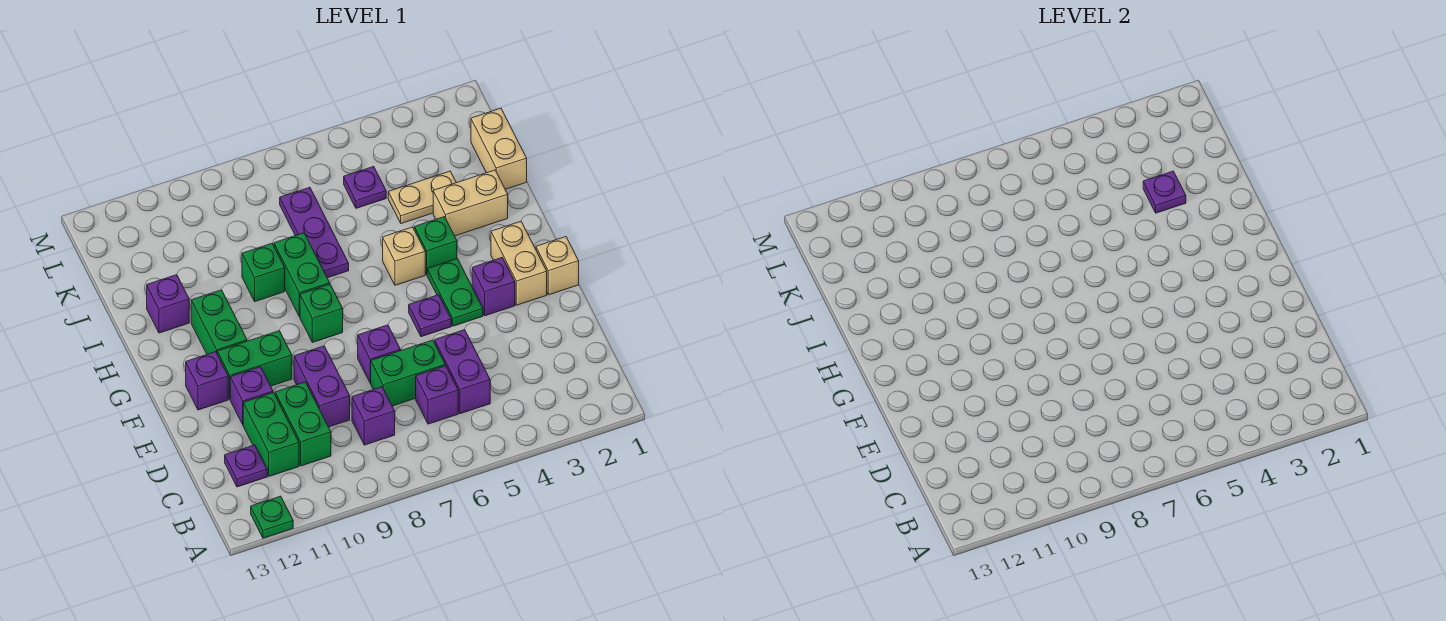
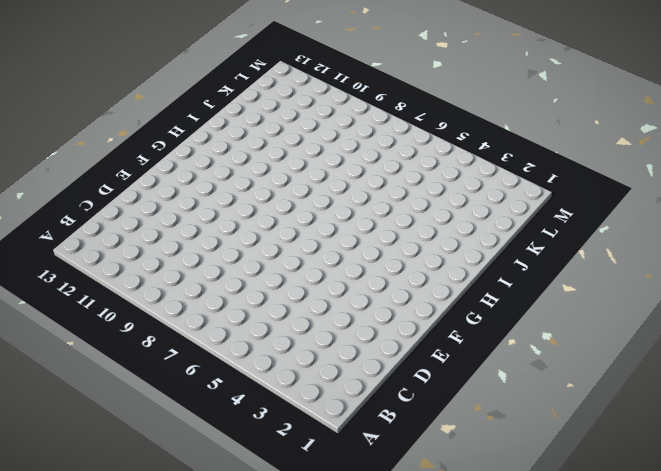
none -> green plate A12 level 1
none -> purple brick C5:D5 level 1
none -> purple brick C6 level 1
none -> purple brick C8 level 1

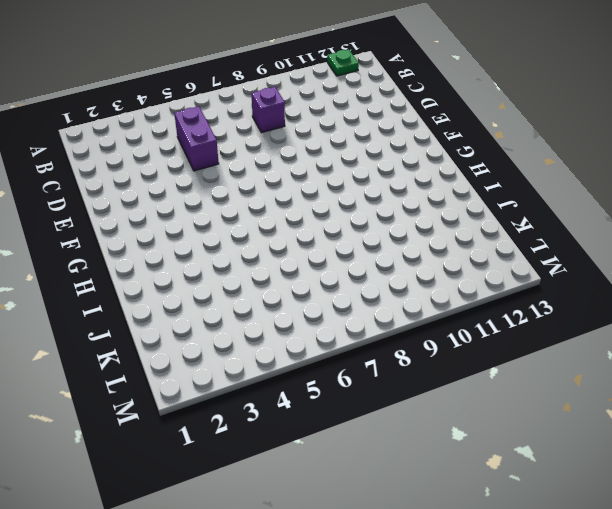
none -> purple brick C6 level 1
none -> green brick C10:D10 level 1
none -> green brick C11:D11 level 1
none -> purple plate C12 level 1

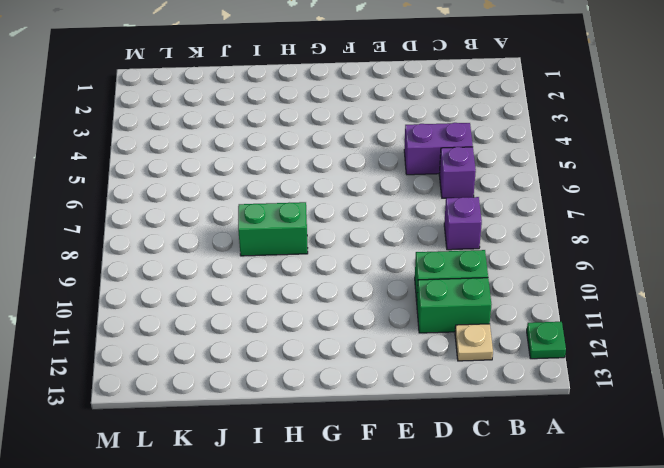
tan plate C12 level 1 -> purple plate C12 level 1
none -> green brick D6:D7 level 1
none -> purple brick D9:E9 level 1
none -> purple brick E7 level 1
none -> purple brick E11 level 1

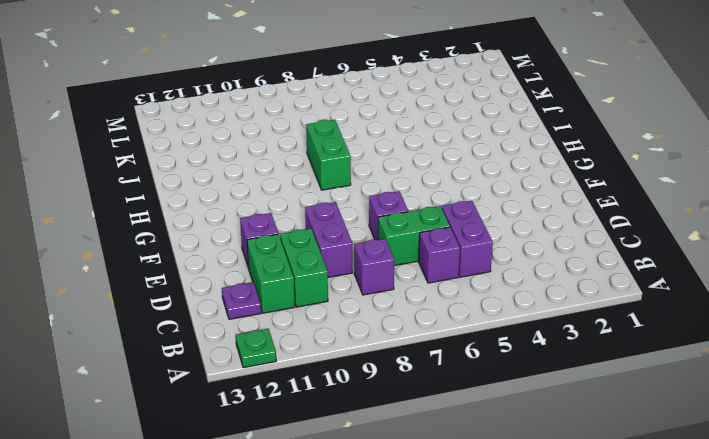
none -> tan brick F1 level 1
none -> tan brick F2:G2 level 1
none -> purple brick F3 level 1
none -> green plate F4:G4 level 1

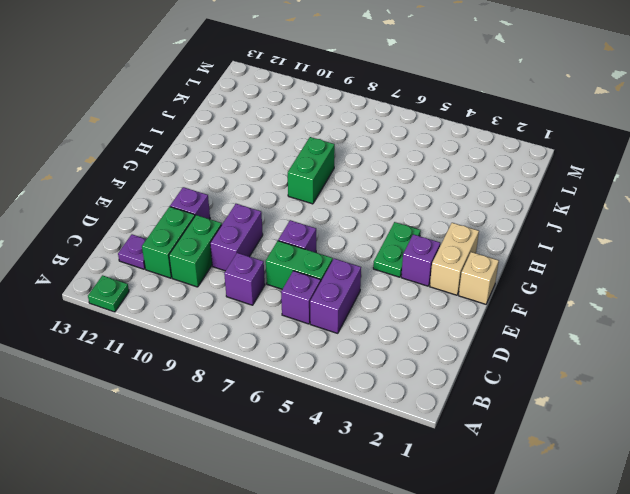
none -> purple plate F5 level 1
none -> green brick F10:F11 level 1
none -> purple brick F12 level 1
none -> green brick G8 level 1

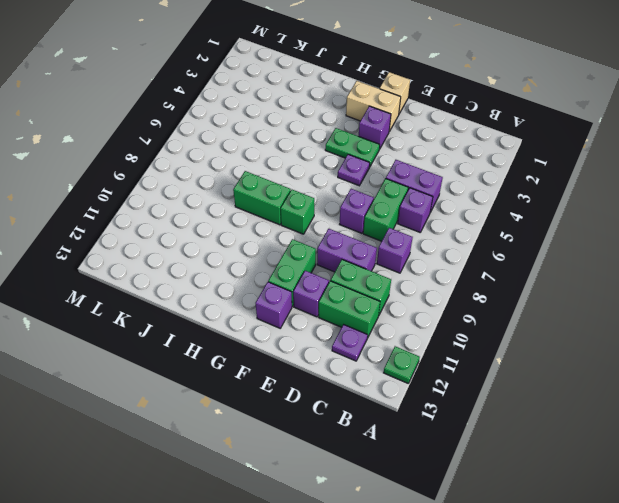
none -> green brick G11:H11 level 1
none -> green brick H4 level 1
none -> tan brick H5 level 1
none -> tan brick I2:I3 level 1

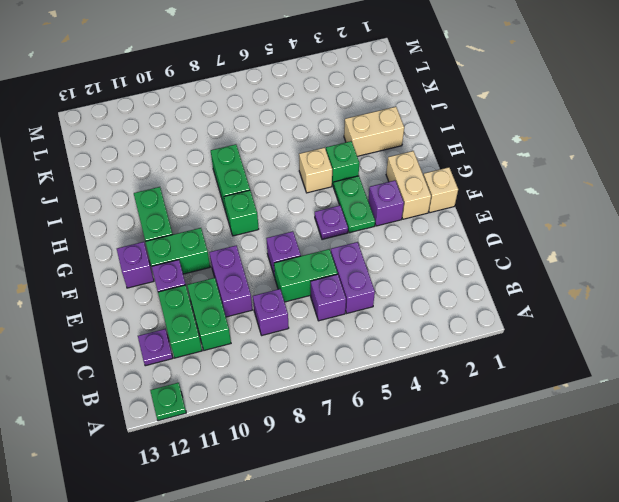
none -> purple plate I7:K7 level 1
none -> green brick I9 level 1
none -> purple brick I12 level 1
none -> tan brick J1:K1 level 1

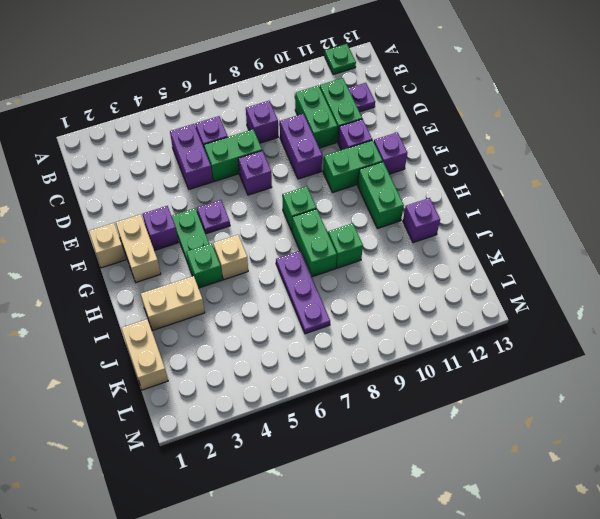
none -> tan plate J3:J4 level 1
none -> purple plate K5 level 1
none -> purple plate J3 level 2

